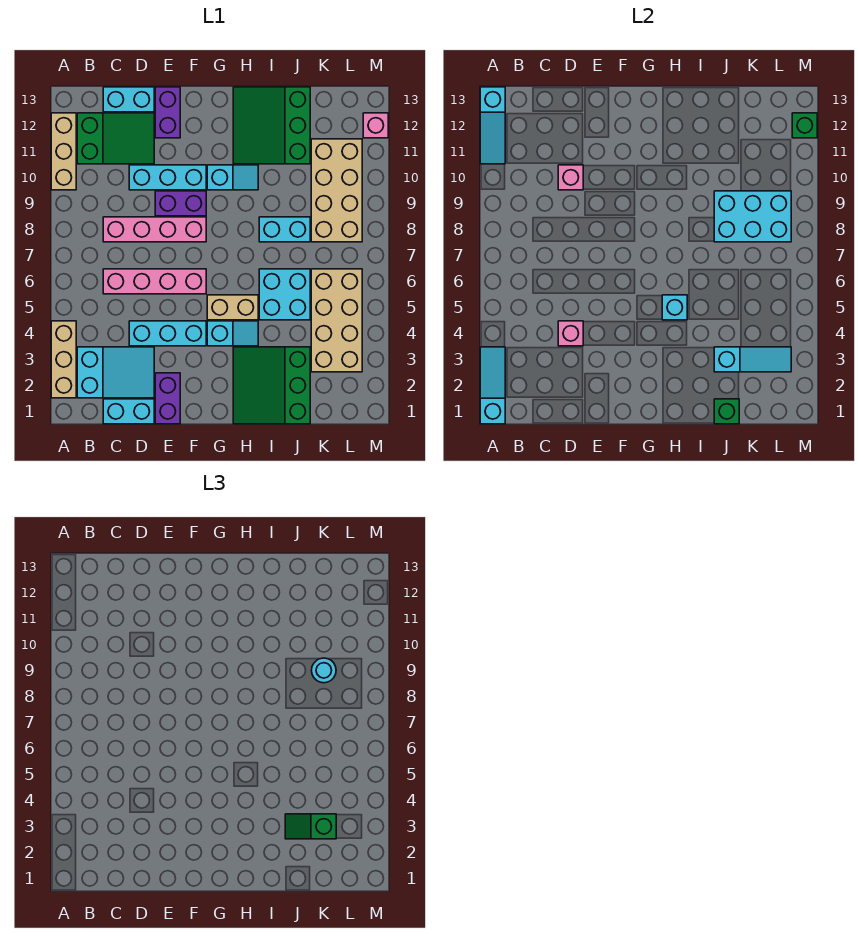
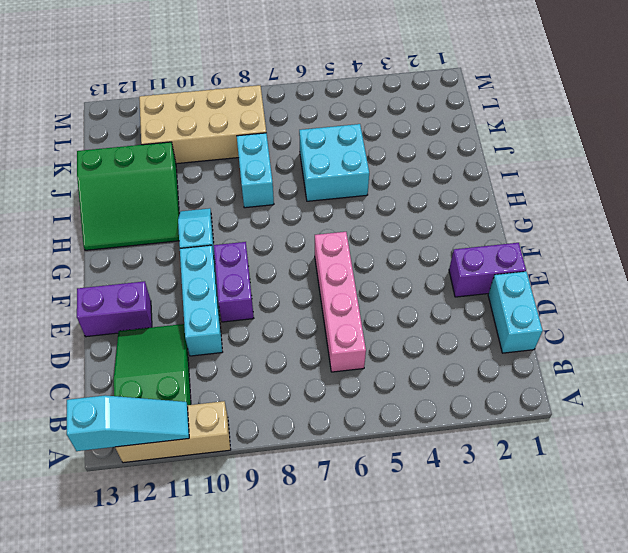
none -> tan brick A2:A4 level 1
none -> cyan slope B2:D3 level 1 top B
none -> pink brick C8:F8 level 1
none -> cyan brick C13:D13 level 1

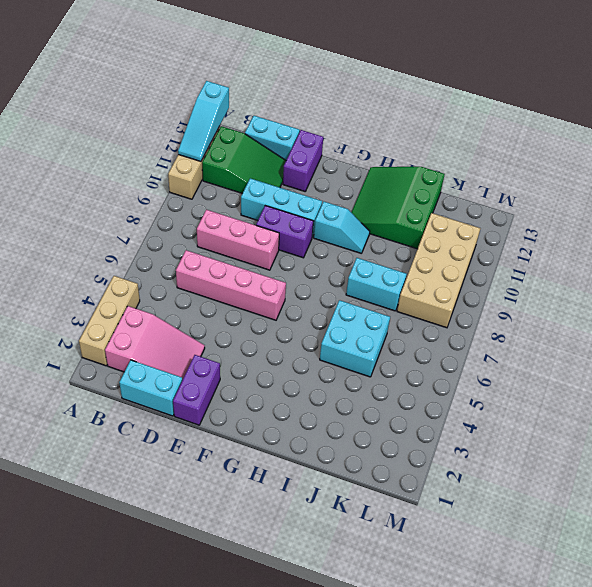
pink slope B2:D3 level 1 top B -> cyan slope B2:D3 level 1 top B
pink brick C8:E8 level 1 -> pink brick C8:F8 level 1
none -> cyan brick D4:F4 level 1
none -> cyan slope G4:H4 level 1 top G
none -> tan brick G5:H5 level 1
none -> green slope H1:J3 level 1 top J

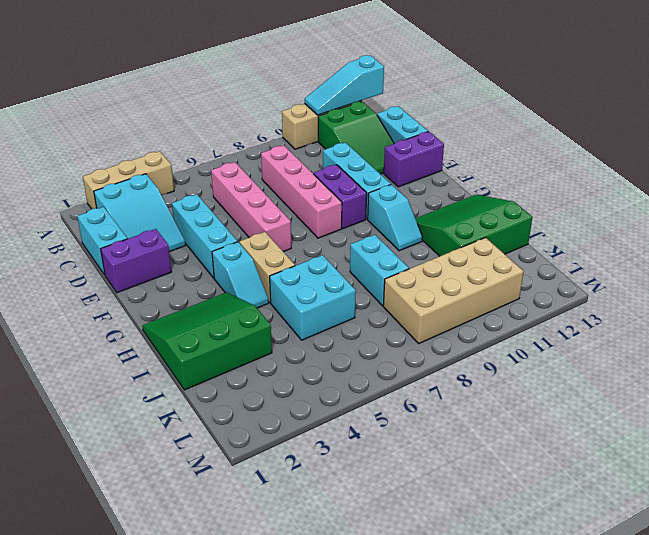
none -> tan brick K3:L6 level 1
none -> pink brick M12 level 1
none -> cyan slope A1:A3 level 2 top 1
none -> pink brick D4 level 2

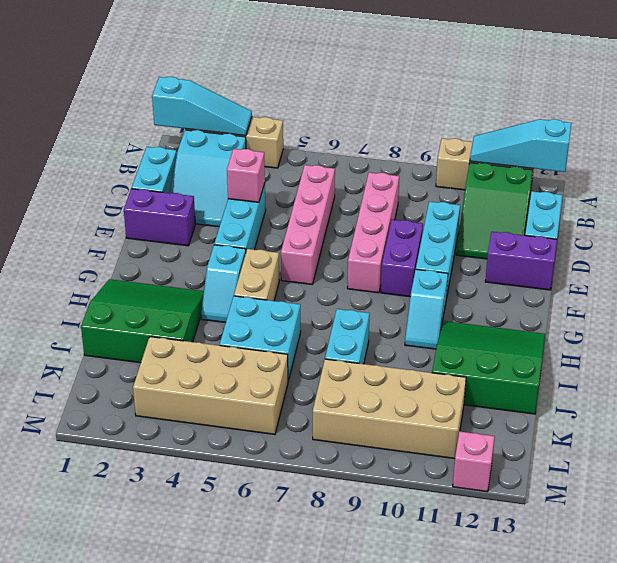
none -> pink brick D10 level 2
none -> cyan brick H5 level 2
none -> green brick J1 level 2
none -> cyan slope J3:L3 level 2 top J

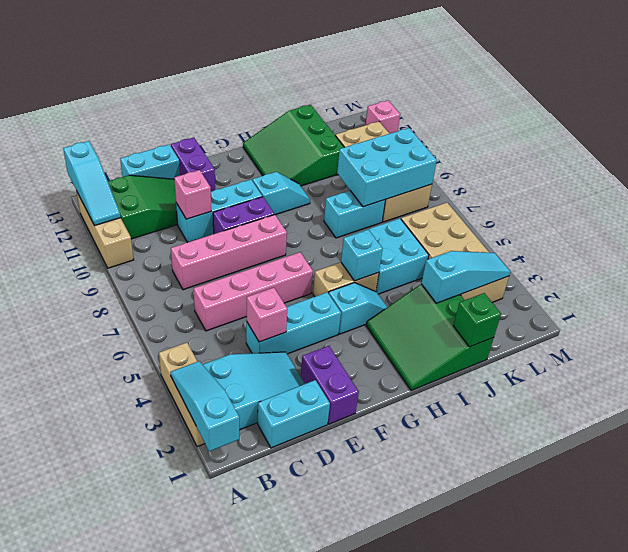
none -> green brick M12 level 2
none -> green slope J3:K3 level 3 top K
none -> cyan round brick K9 level 3

